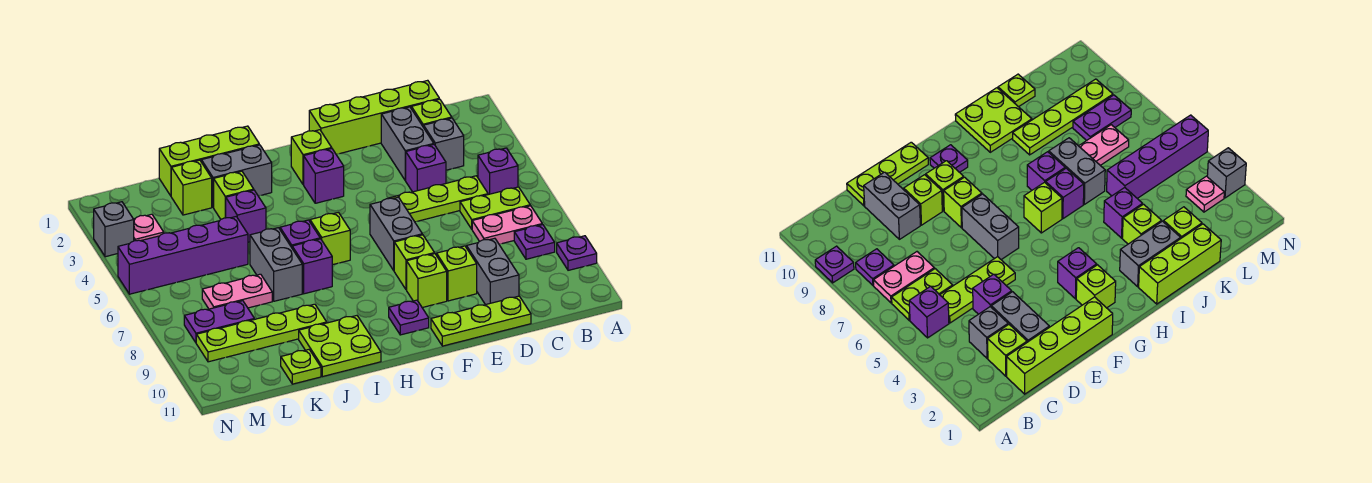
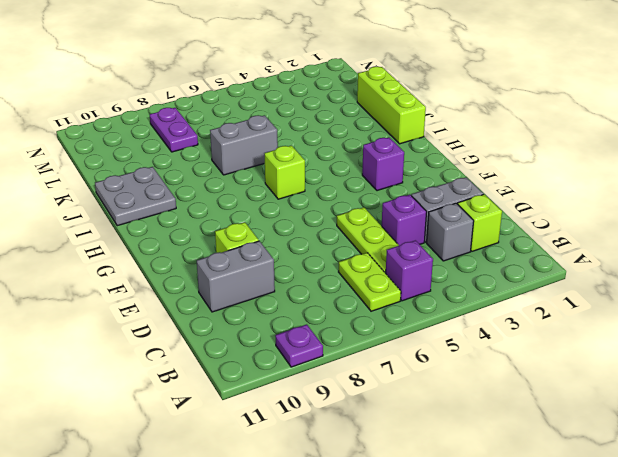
grey plate I10:J11 level 1 -> lime plate I10:J11 level 1
none -> pink plate B7:C7 level 1
none -> purple plate B8 level 1
none -> lime brick C1:F1 level 1
none -> lime plate D11:F11 level 1

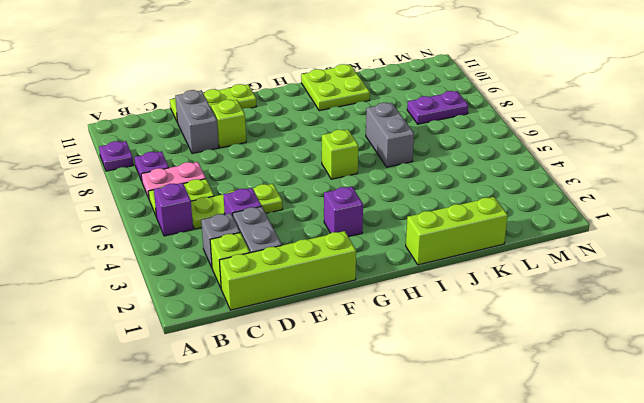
none -> grey brick F6:F7 level 1
none -> lime brick F8 level 1
none -> lime brick F9 level 1
none -> lime brick G2 level 1

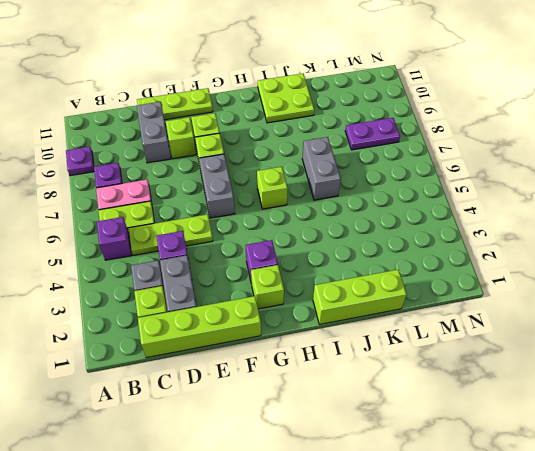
none -> purple plate G10 level 1
none -> grey brick I2:J2 level 1
none -> purple brick I6 level 1
none -> purple brick I7 level 1

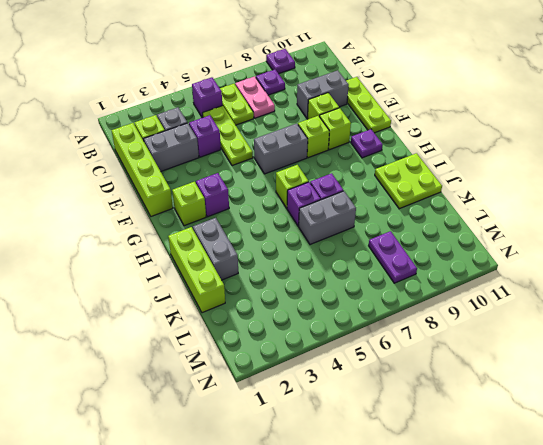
none -> lime brick J3 level 1
none -> purple brick J4 level 1
none -> lime plate J9:M9 level 1
none -> lime brick K2 level 1

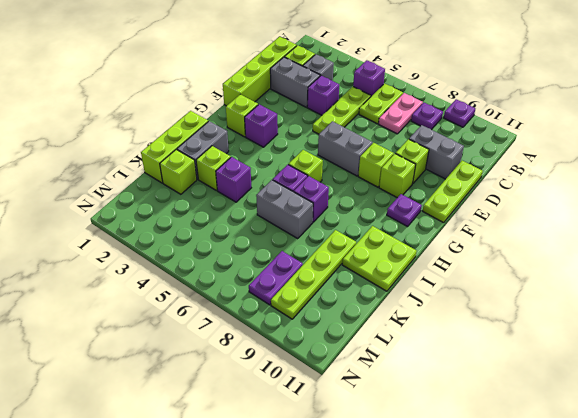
none -> purple brick K5:N5 level 1
none -> pink plate K7:L7 level 1
none -> lime plate K11 level 1
none -> pink plate M3 level 1

